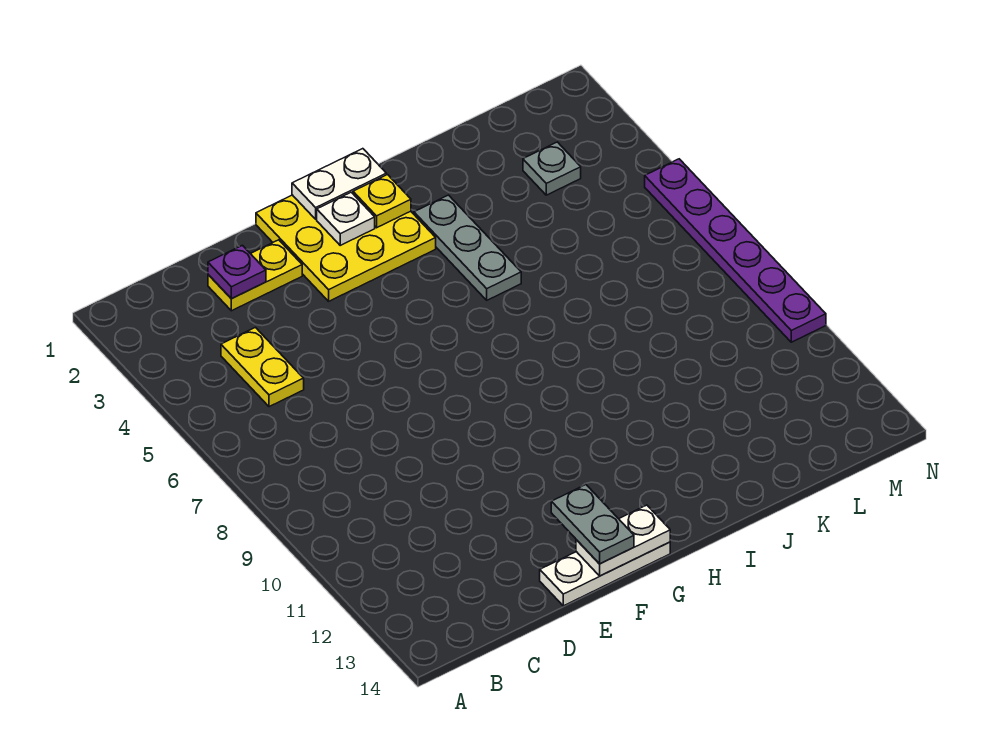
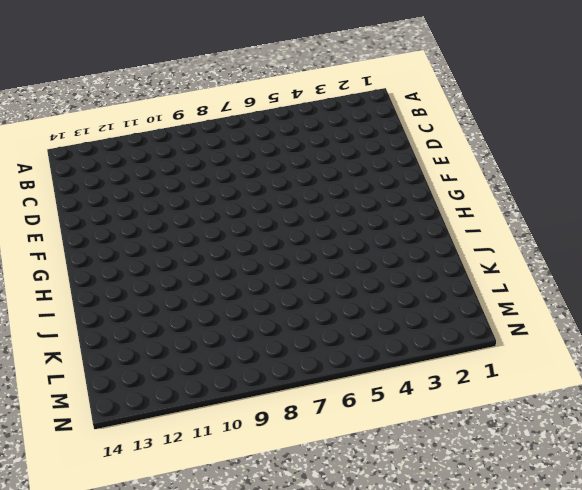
none -> yellow plate C4:C5 level 1
none -> yellow plate D2:E2 level 1
none -> white plate E14:G14 level 1

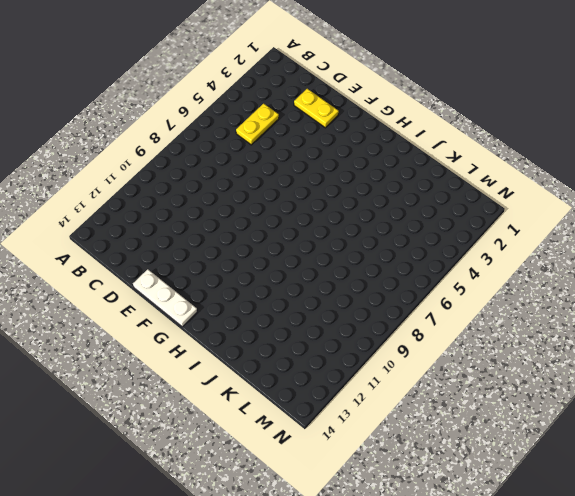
none -> yellow plate F1:H3 level 1
none -> grey plate I3:I5 level 1
none -> grey plate L3 level 1

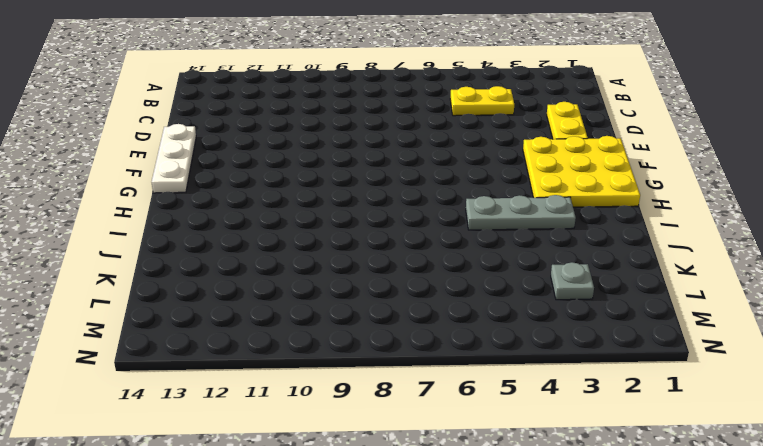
none -> purple plate N5:N10 level 1
none -> purple plate D2 level 2
none -> white plate F14:G14 level 2

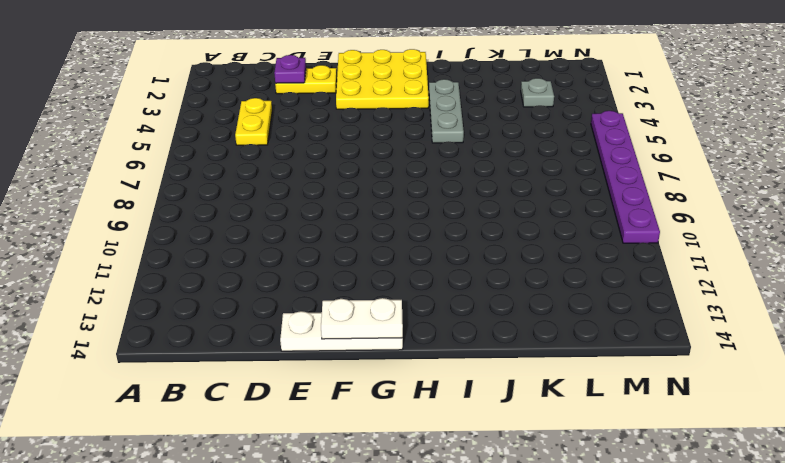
none -> white plate G1:H1 level 2
none -> white plate G2 level 2
none -> yellow plate H2 level 2

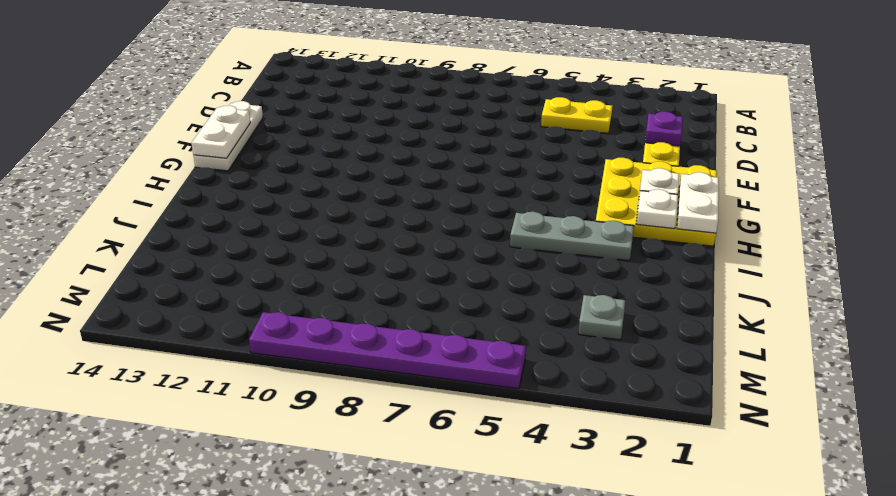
white plate H2 level 2 -> yellow plate H2 level 2
none -> grey plate F13:F14 level 3

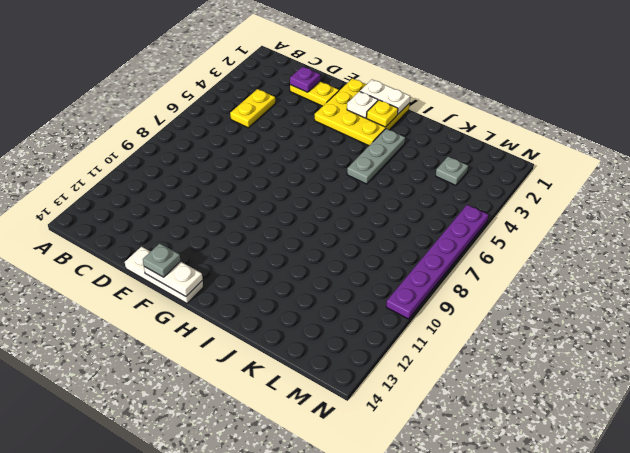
grey plate F14 level 3 -> grey plate F13:F14 level 3

